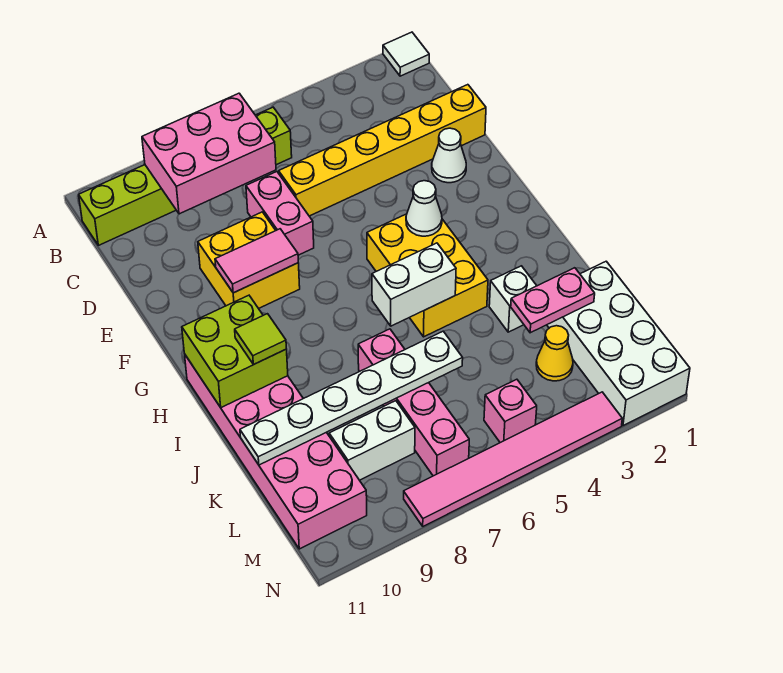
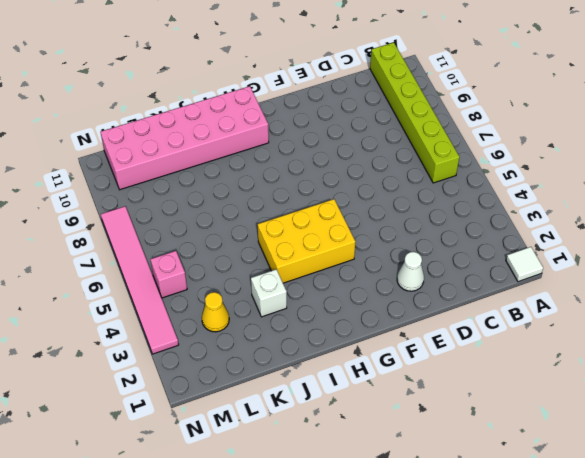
none -> yellow brick D1:D6 level 1
none -> pink brick D7:E7 level 1
none -> yellow brick E8:F9 level 1

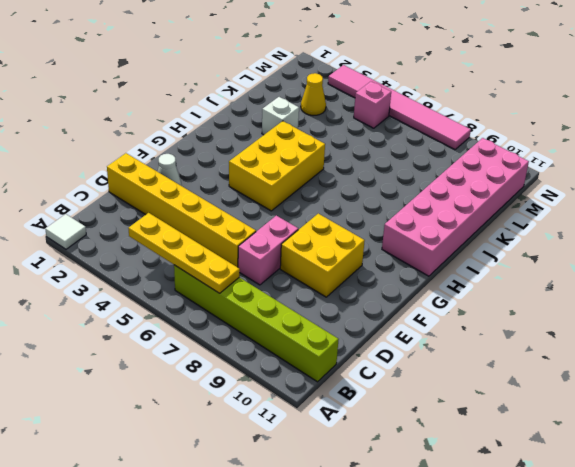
yellow plate B4:B7 level 2 -> pink brick B7:C9 level 2
none -> pink brick J7:M7 level 1
none -> white brick K1:N2 level 1
none -> white brick L8:L9 level 1

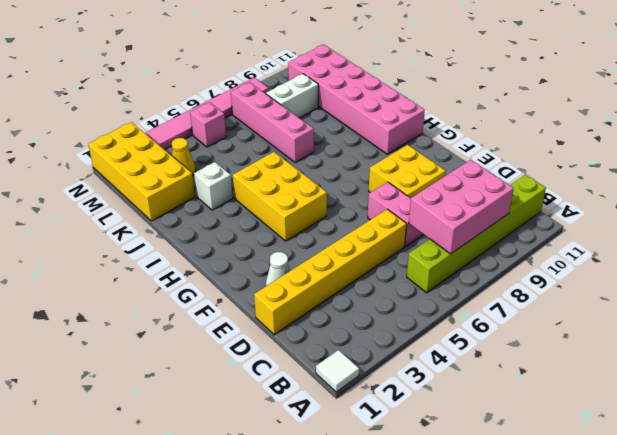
yellow brick K1:N2 level 1 -> white brick K1:N2 level 1
none -> pink tile F8:F9 level 2
none -> white cone G4 level 2
none -> lime brick H10:I11 level 2

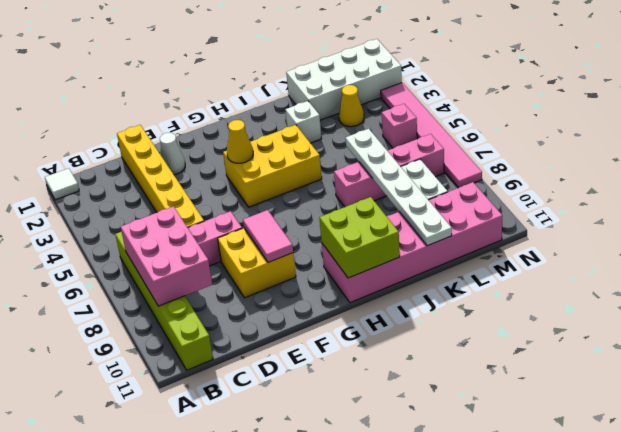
yellow cone G4 level 2 -> white cone G4 level 2
none -> white brick I5:I6 level 2
none -> pink plate K2:K3 level 2
none -> lime tile I10 level 3

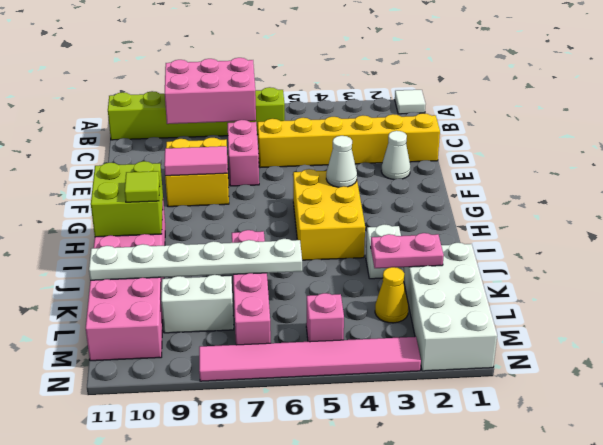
none -> white brick I5:I6 level 2

